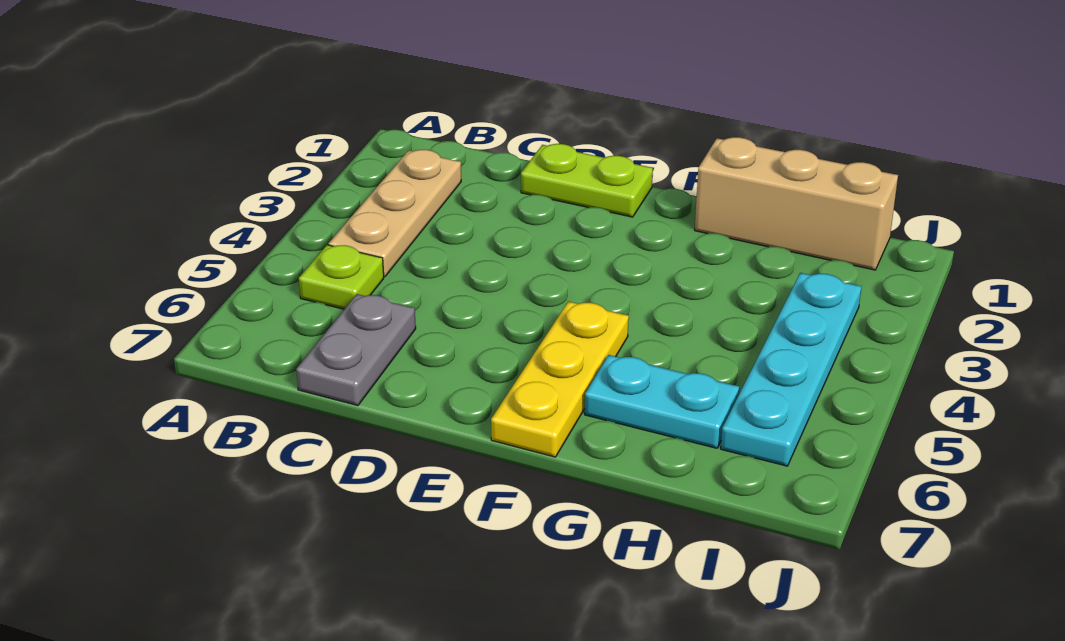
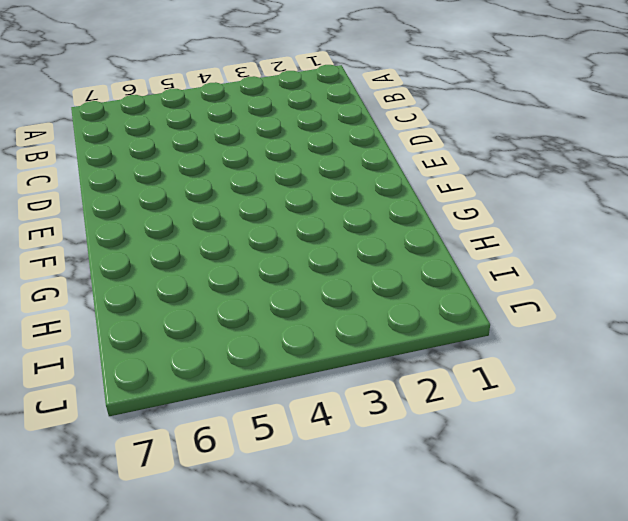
none -> tan plate B2:B4 level 1
none -> lime plate B5 level 1

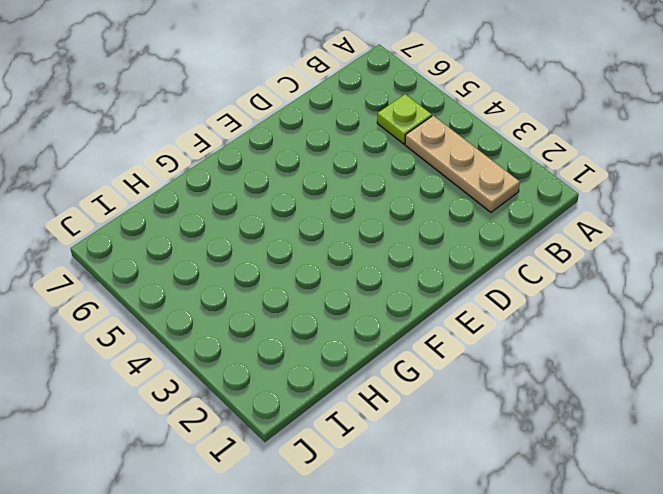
none -> grey plate C6:C7 level 1
none -> lime plate D1:E1 level 1

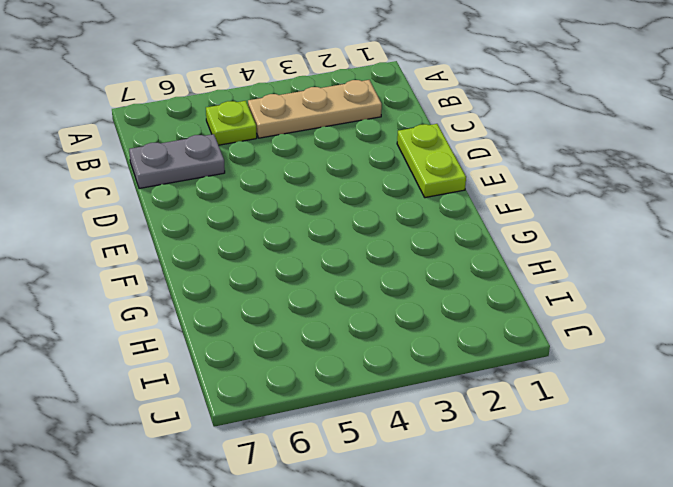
none -> yellow plate F5:F7 level 1
none -> tan brick G1:I1 level 1

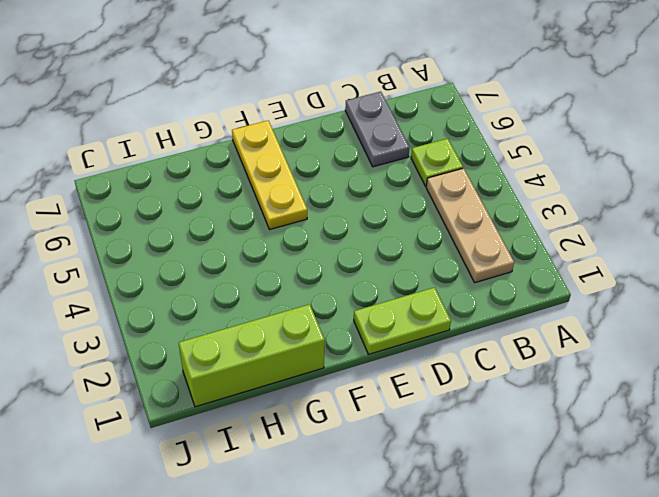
lime brick G1:I1 level 1 -> tan brick G1:I1 level 1
none -> cyan plate G6:H6 level 1
none -> cyan plate I3:I6 level 1

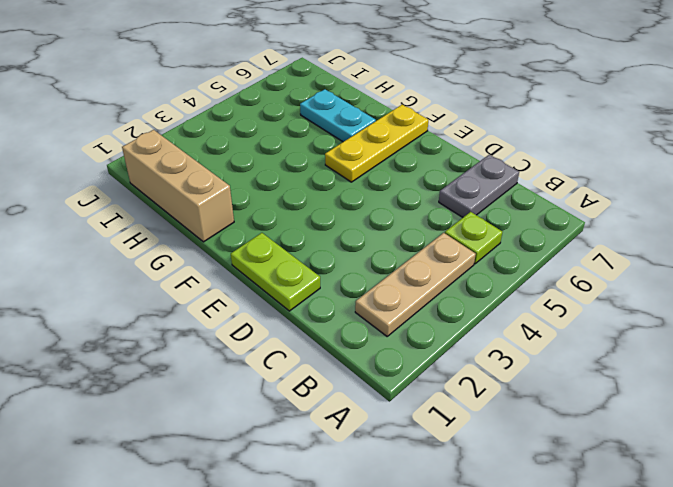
none -> cyan plate I3:I6 level 1

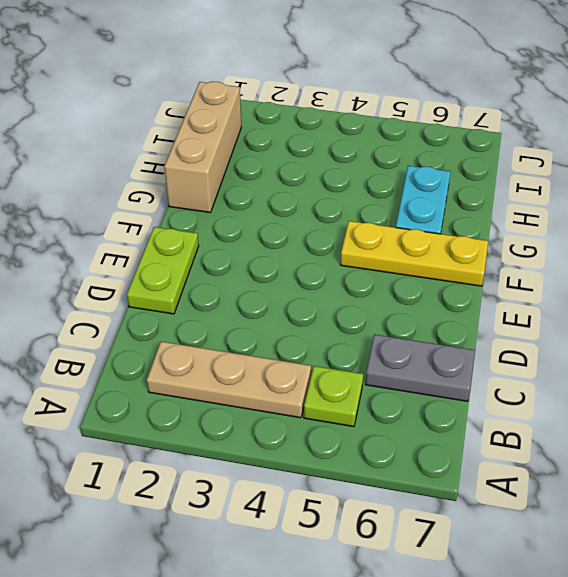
none -> cyan plate I3:I6 level 1

